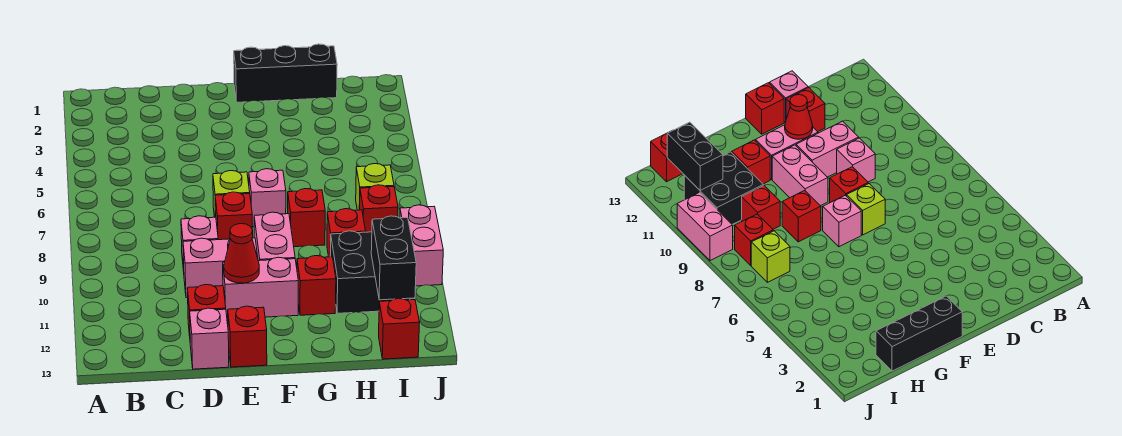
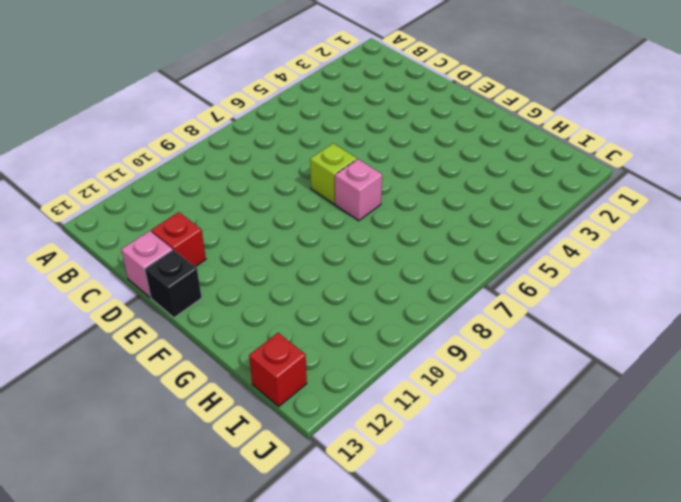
black brick E13 level 1 -> red brick E13 level 1
none -> pink brick D9 level 1
none -> pink brick D10:E10 level 1
none -> red brick E8 level 1

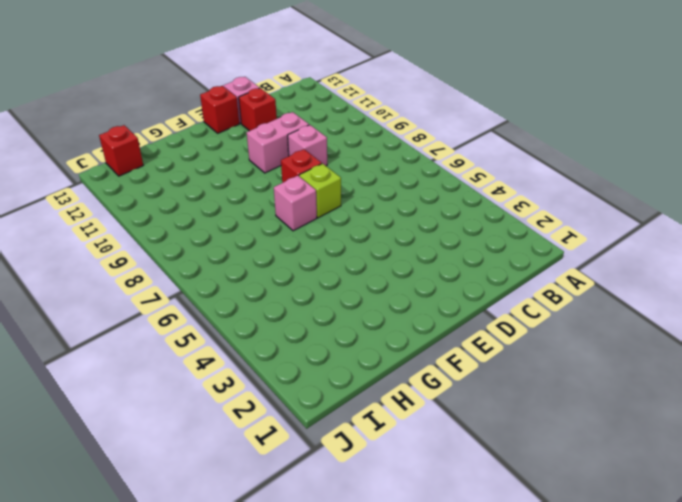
none -> pink brick E11:F11 level 1
none -> black brick F1:H1 level 1
none -> pink brick F9:F10 level 1

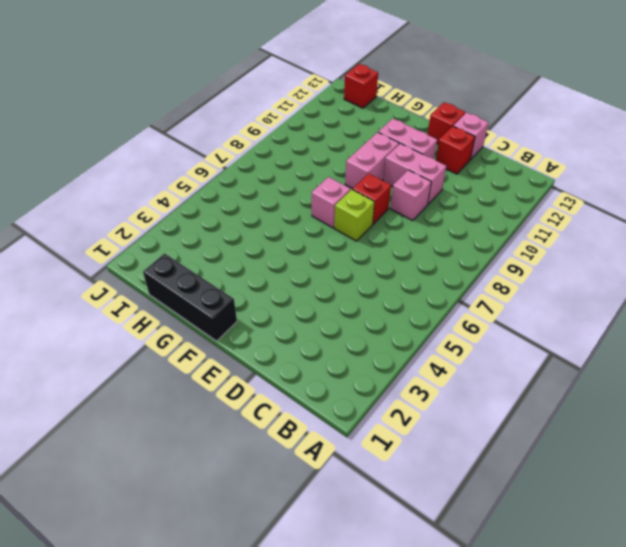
none -> red brick G8 level 1
none -> red brick G11 level 1
none -> red brick H9 level 1

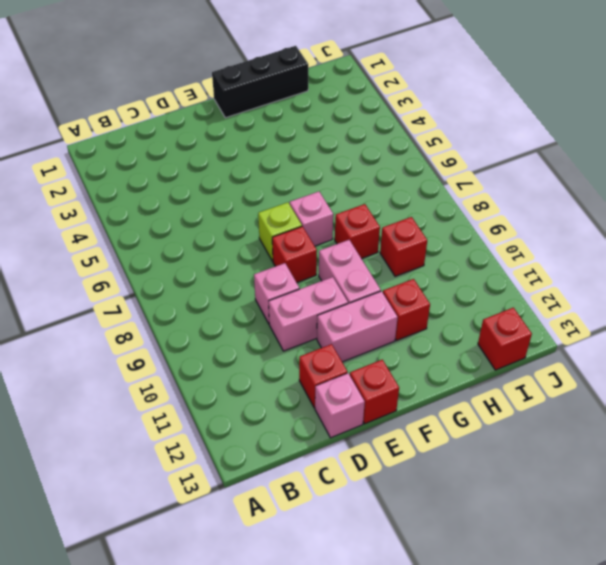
none -> black brick H10:I11 level 1
none -> lime brick I7 level 1
none -> red brick I8 level 1

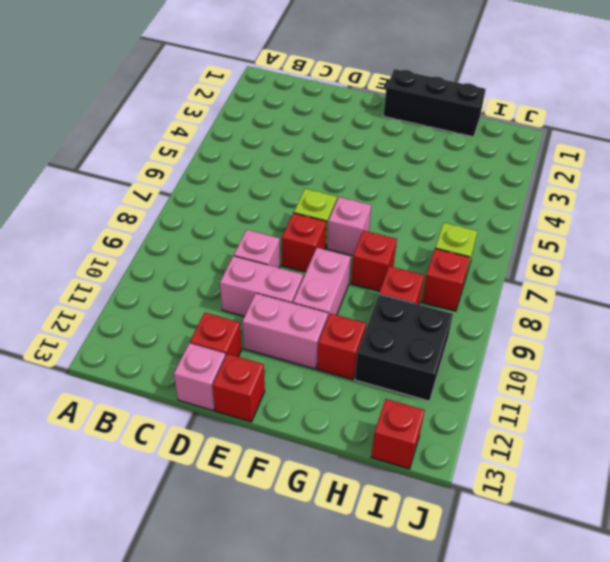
none -> pink brick J9:J10 level 1
none -> red cone E11 level 2
none -> black brick I11:I12 level 2

